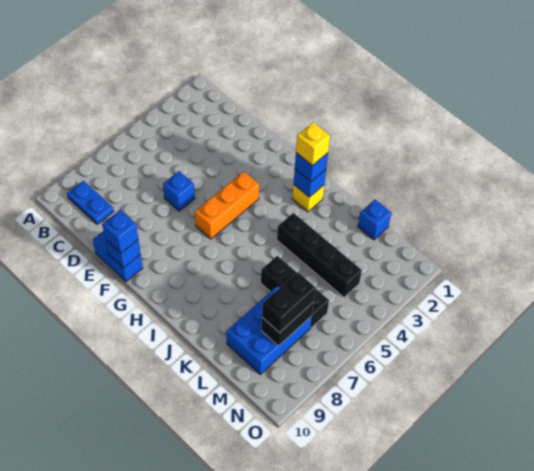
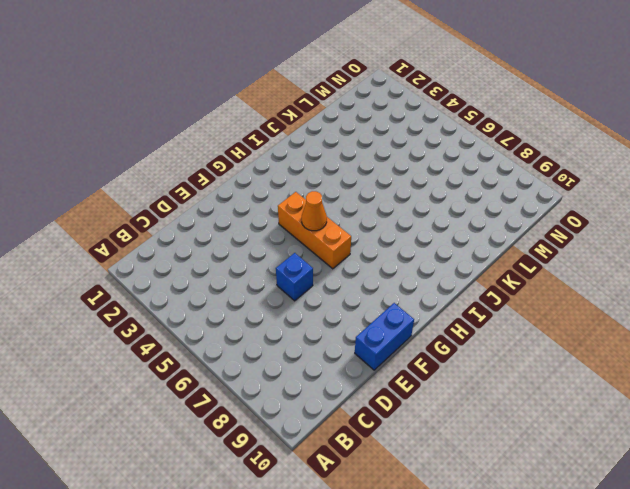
orange cone G5 level 2 -> none
none -> blue plate B9:C9 level 1
none -> yellow brick I2 level 1
none -> black brick J4:M4 level 1

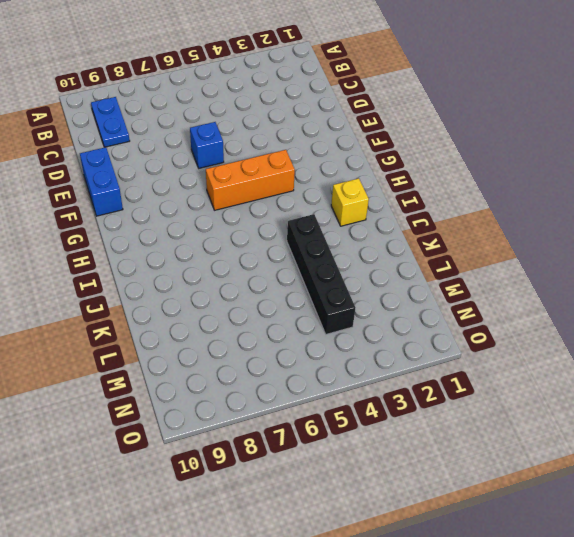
none -> black brick K6:M6 level 1
none -> blue brick L1 level 1
none -> blue brick L7:M9 level 1

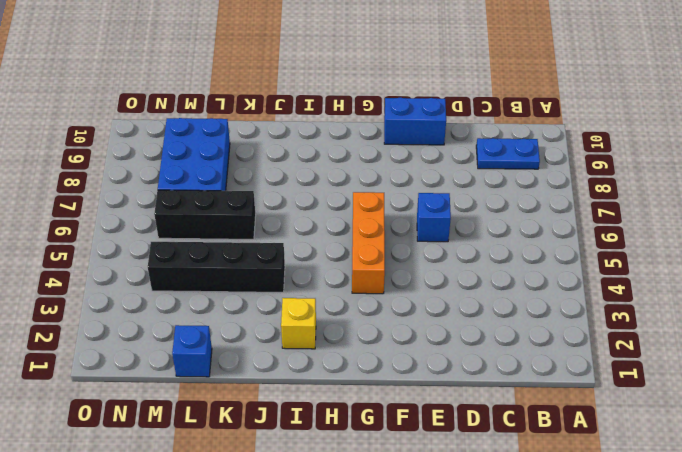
none -> blue brick F10 level 2
none -> blue brick I2 level 2
none -> black brick M7:M8 level 2

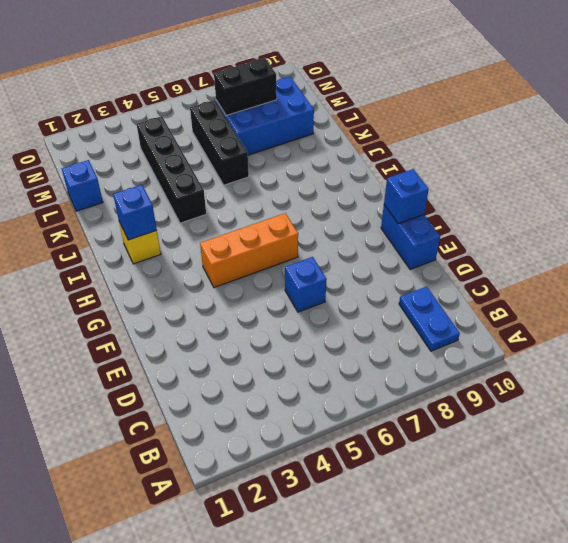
none -> blue brick F10 level 3
none -> blue brick I2 level 3
none -> black brick M7:M8 level 3

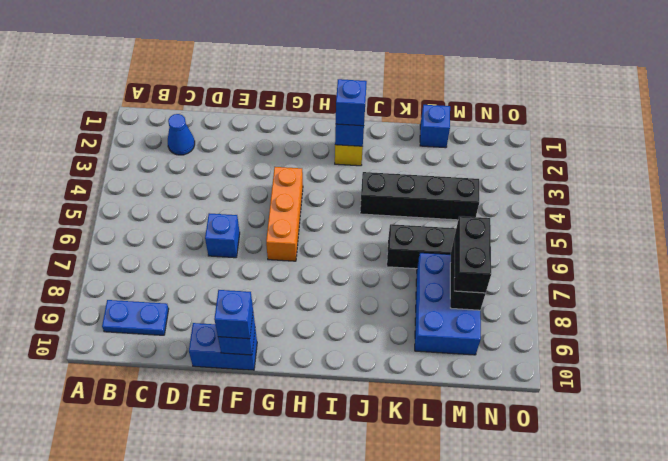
blue cone C2 level 1 -> none
none -> yellow brick I2 level 4

